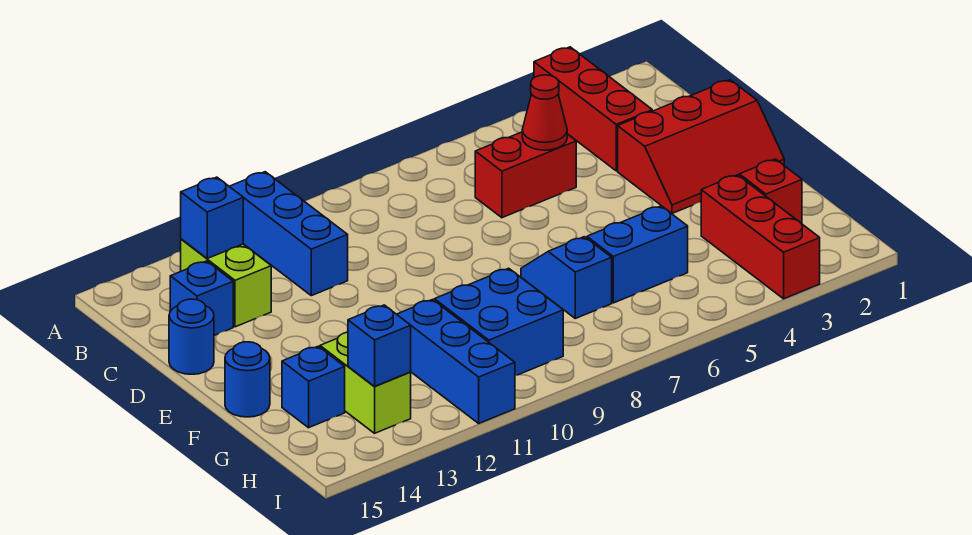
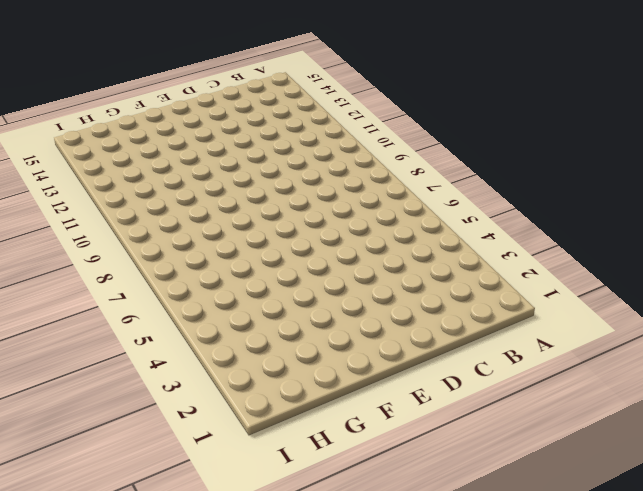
none -> red brick A3:C3 level 1
none -> blue brick A11:C11 level 1
none -> lime brick B13:C13 level 1

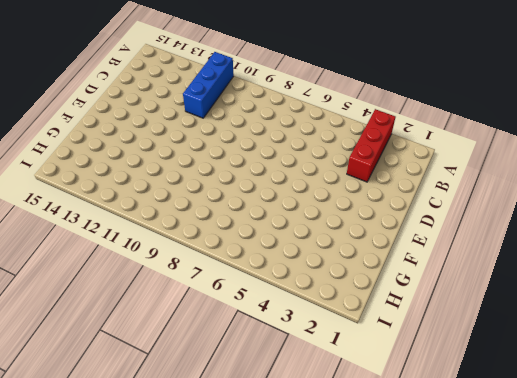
none -> lime brick B13:C13 level 1
none -> red brick C5:C6 level 1
none -> blue brick C14 level 1

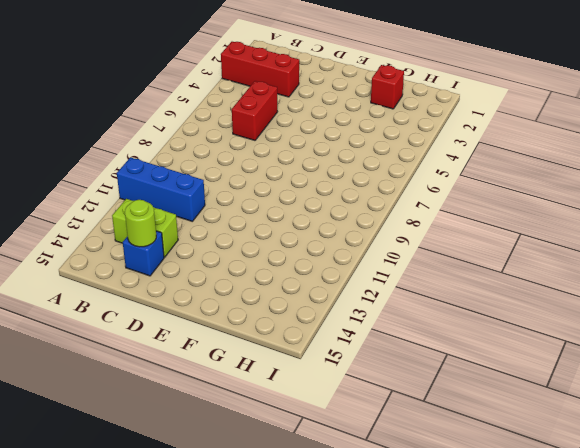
lime round brick C14 level 2 -> none
none -> red slope D1:E3 level 1 top D
none -> blue round brick D15 level 1
none -> blue slope F7:G7 level 1 top G

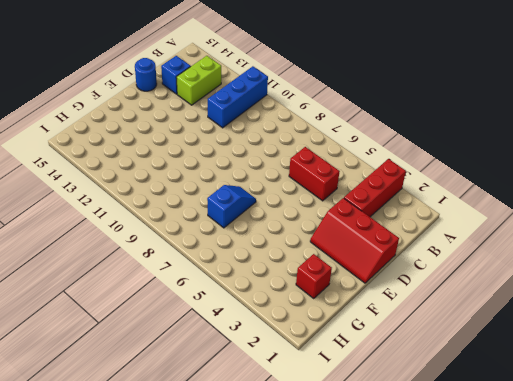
none -> blue round brick F15 level 1
none -> red brick G3:I3 level 1
none -> blue brick G5:G6 level 1

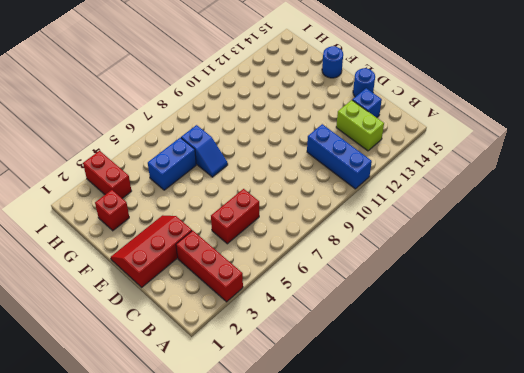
red brick H3:I3 level 1 -> red brick G3:I3 level 1
none -> blue brick G9:H10 level 1
none -> blue brick G11:I11 level 1
none -> lime brick G13:H13 level 1

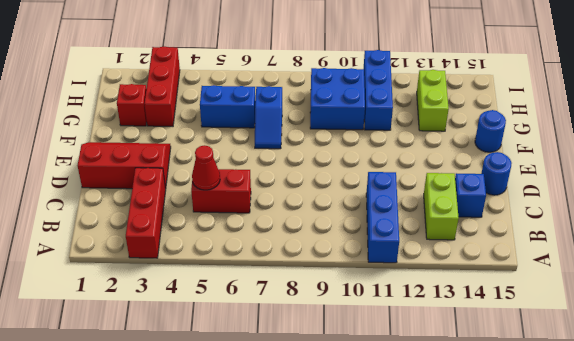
none -> blue brick G14 level 1
none -> blue brick B13 level 2
none -> blue brick H13 level 2

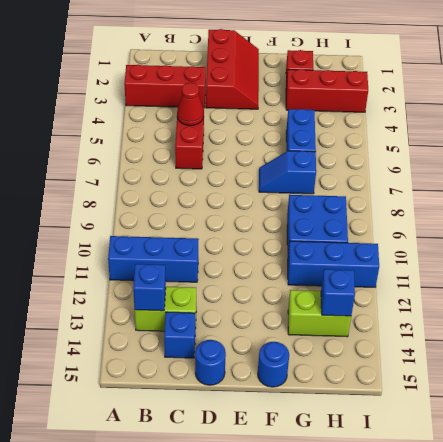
none -> blue brick G14 level 1

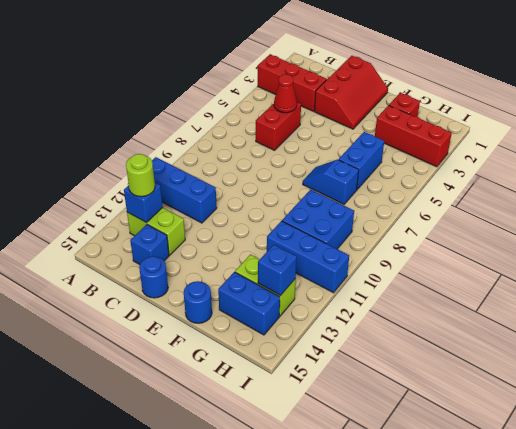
lime round brick B13 level 3 -> none
blue brick G14:H14 level 1 -> blue brick G14 level 1

